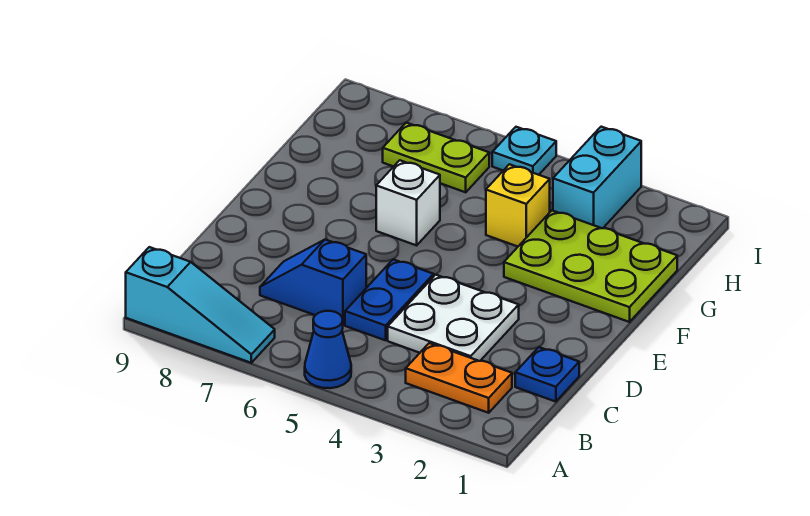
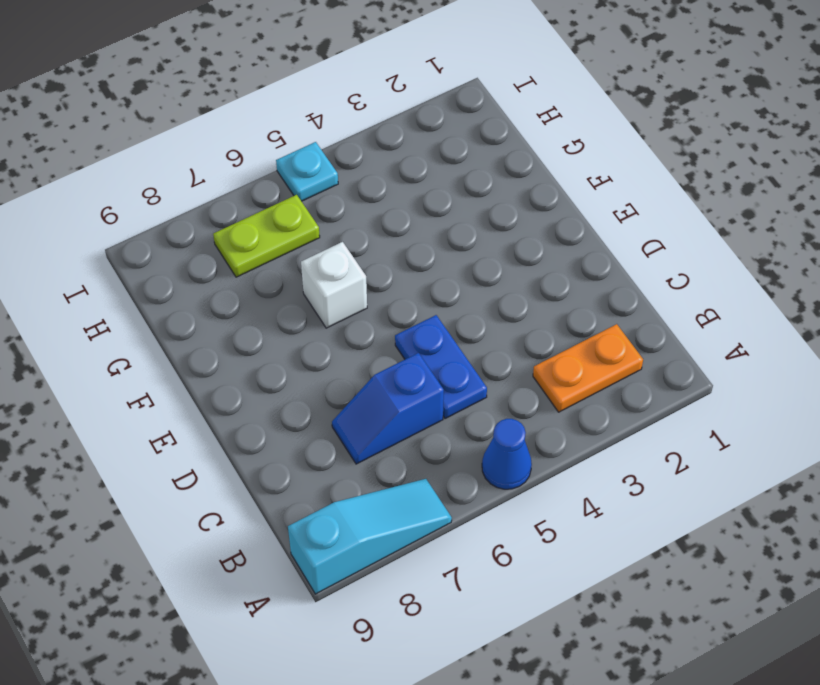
none -> blue plate C1 level 1
none -> white plate C3:D4 level 1
none -> lime plate F1:G3 level 1

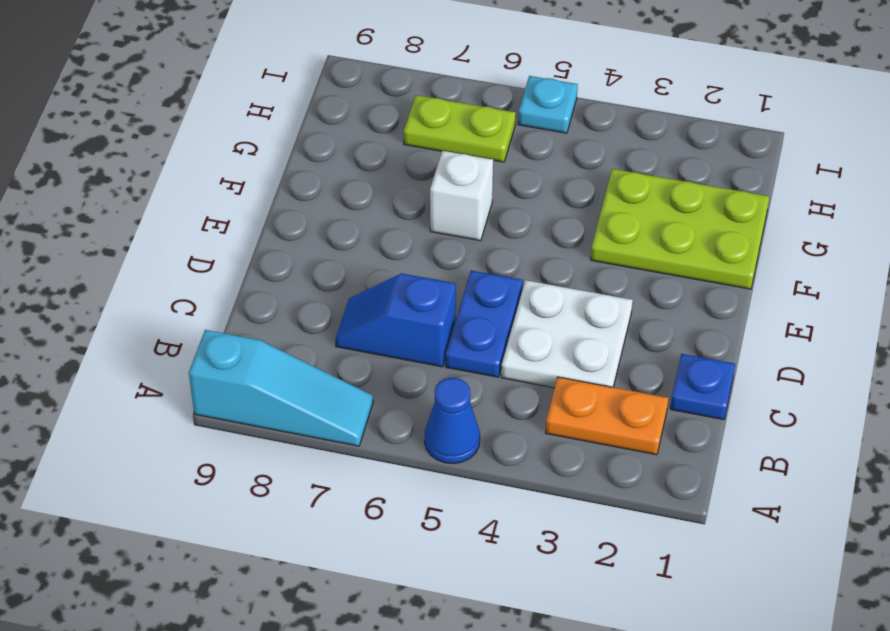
none -> yellow brick G4 level 1
none -> cyan brick H3:I3 level 1

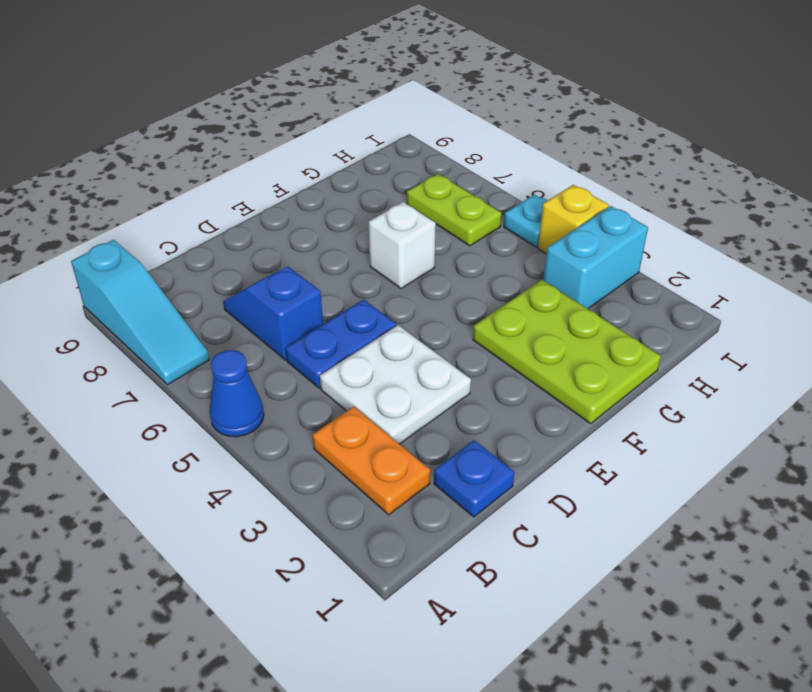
yellow brick I4 level 1 -> yellow brick G4 level 1

